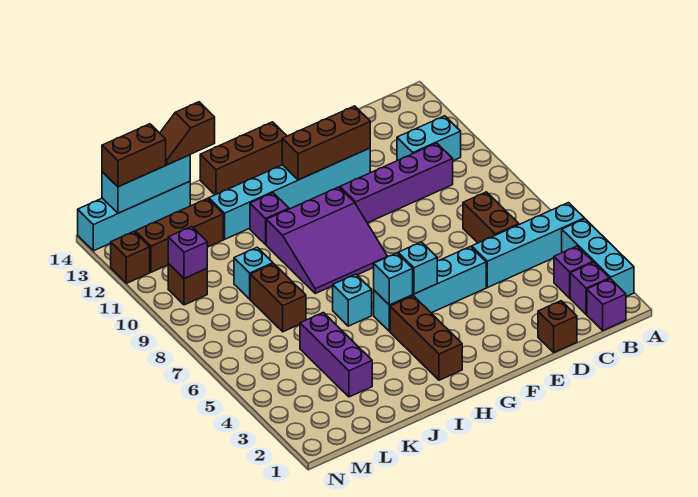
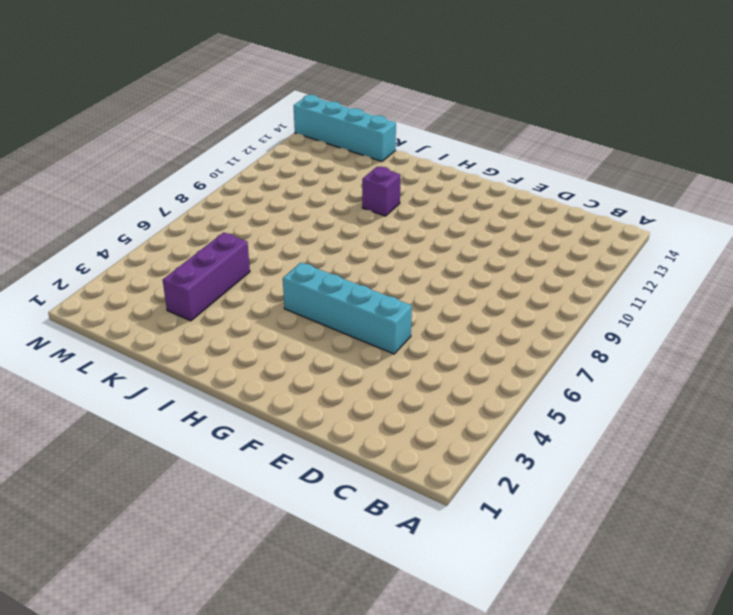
none -> cyan brick A2:A4 level 1
none -> cyan brick A5:D5 level 1
none -> purple brick B1 level 1
none -> purple brick B2 level 1

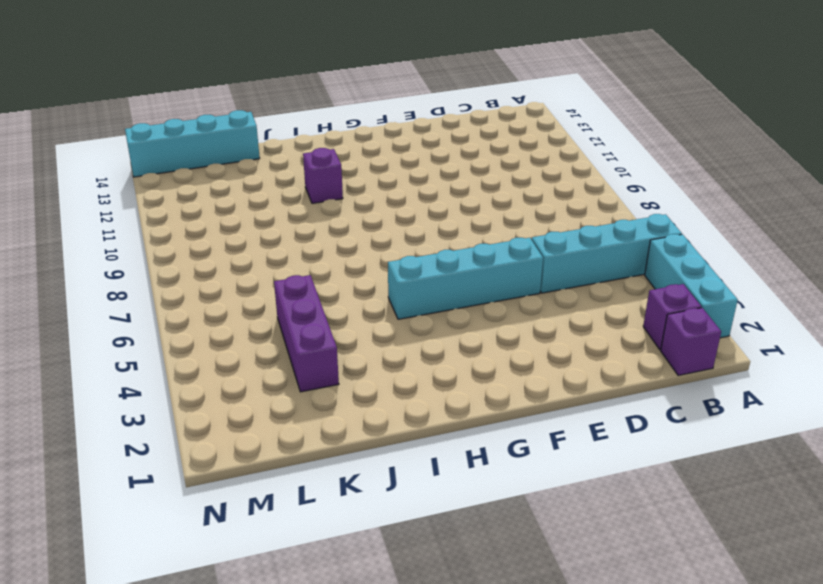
none -> purple brick B3 level 1
none -> cyan brick B11:C11 level 1
none -> brown brick C6:C7 level 1
none -> purple brick C10:F10 level 1

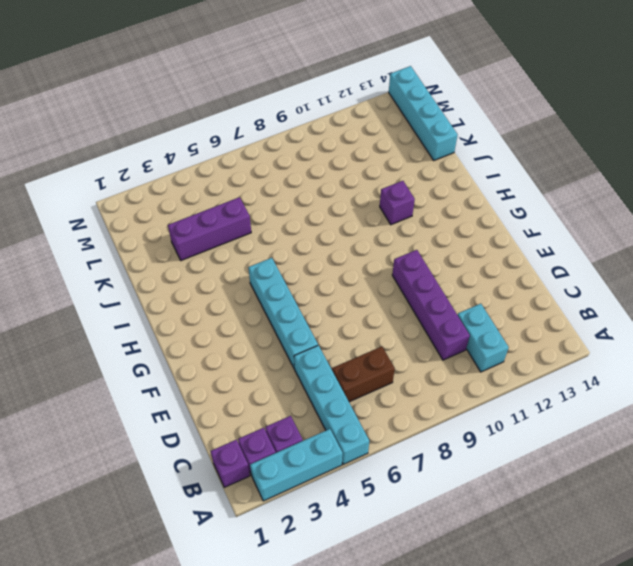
none -> brown brick D1 level 1
none -> cyan brick E12:J12 level 1
none -> purple slope G8:I10 level 1 top 10
none -> brown brick G14:I14 level 1

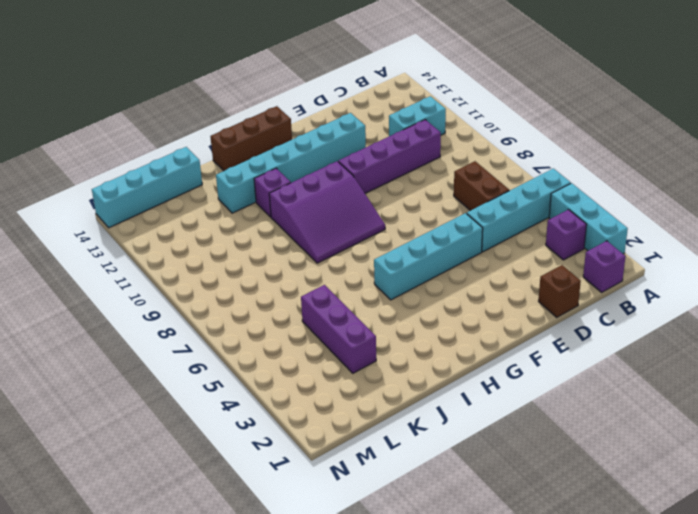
none -> purple brick B2 level 1
none -> brown brick H2:H4 level 1
none -> cyan brick I6 level 1
none -> brown brick K7:K8 level 1

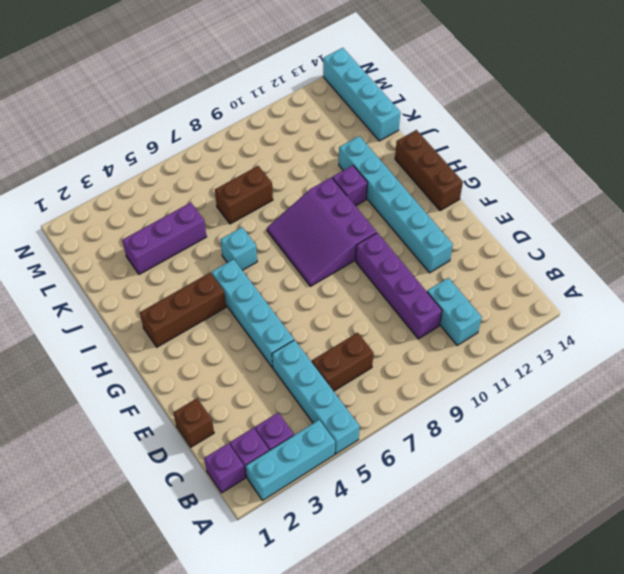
none -> cyan brick K9 level 1
none -> brown brick K12:M12 level 1
none -> brown brick M10 level 1
none -> brown brick N12 level 1

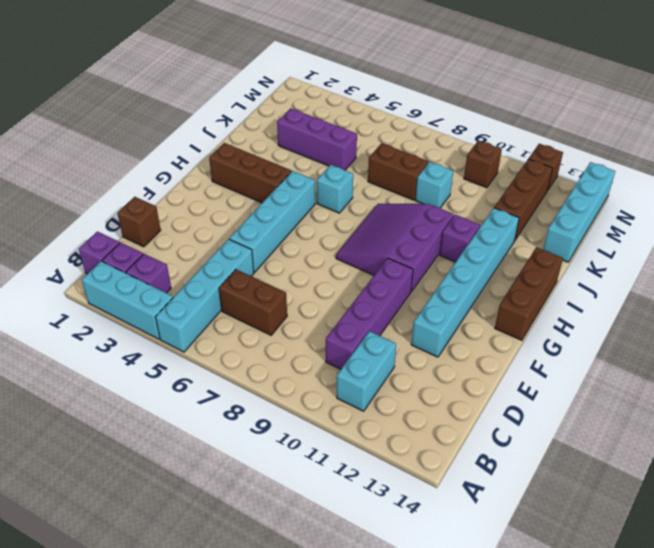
none -> brown brick E12:G12 level 2
none -> cyan brick G5 level 2
none -> cyan brick H5 level 2
none -> cyan brick K14:M14 level 2

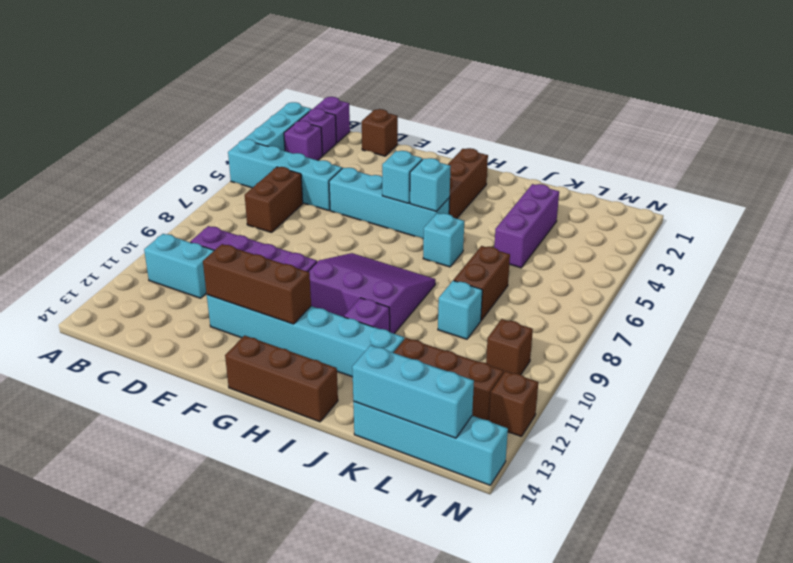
none -> purple brick M10 level 2
none -> brown slope J14:K14 level 3 top J
none -> brown brick L14:M14 level 3

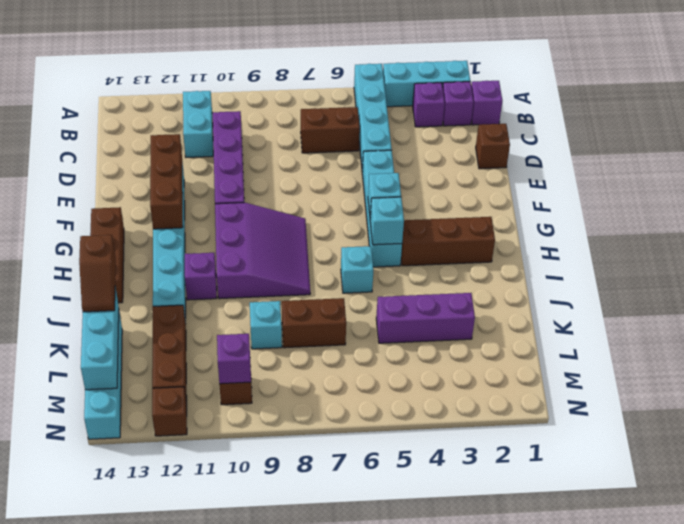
none -> brown brick L14:M14 level 3

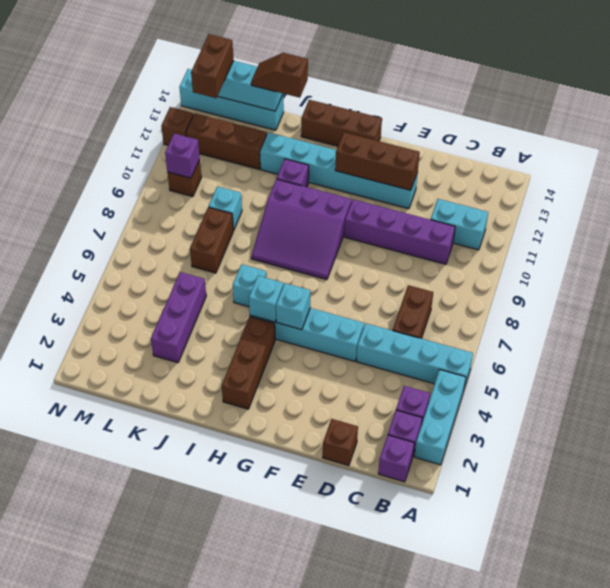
brown brick M13:M14 level 3 -> brown brick L14:M14 level 3

